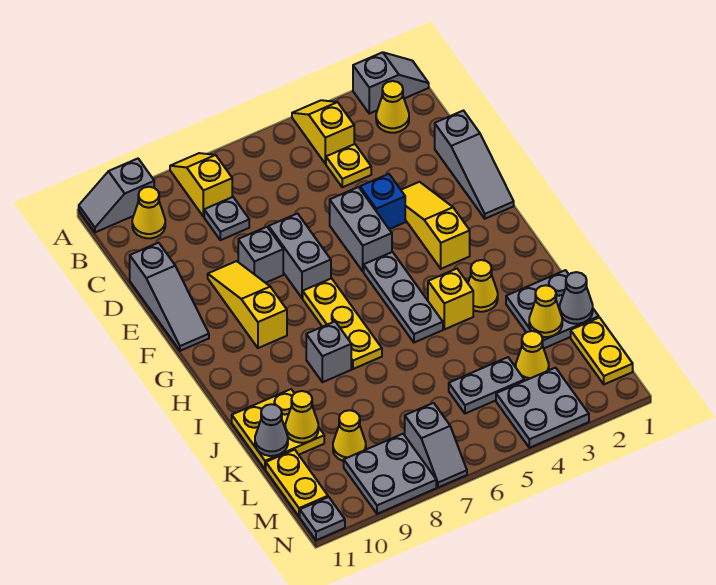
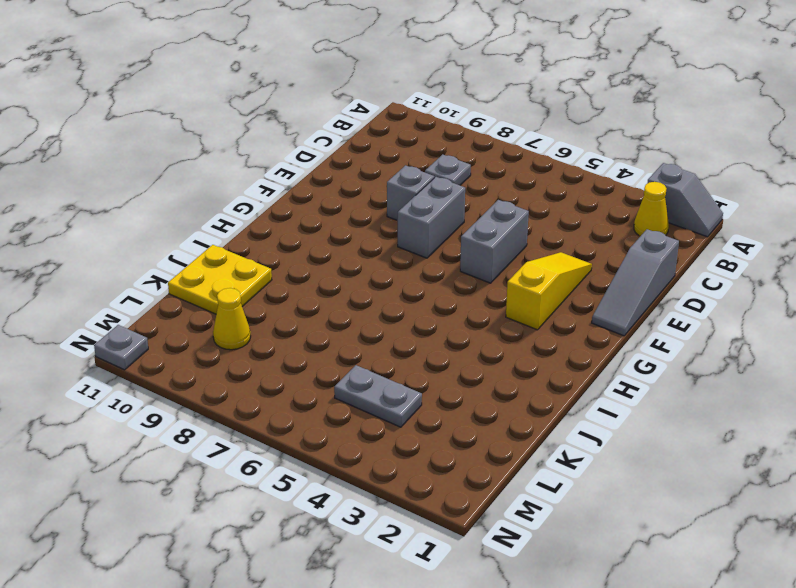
none -> yellow slope A4:B4 level 1 top B
none -> yellow slope A8:B8 level 1 top B
none -> grey slope A10:A11 level 1 top 10
none -> yellow cone B10 level 1

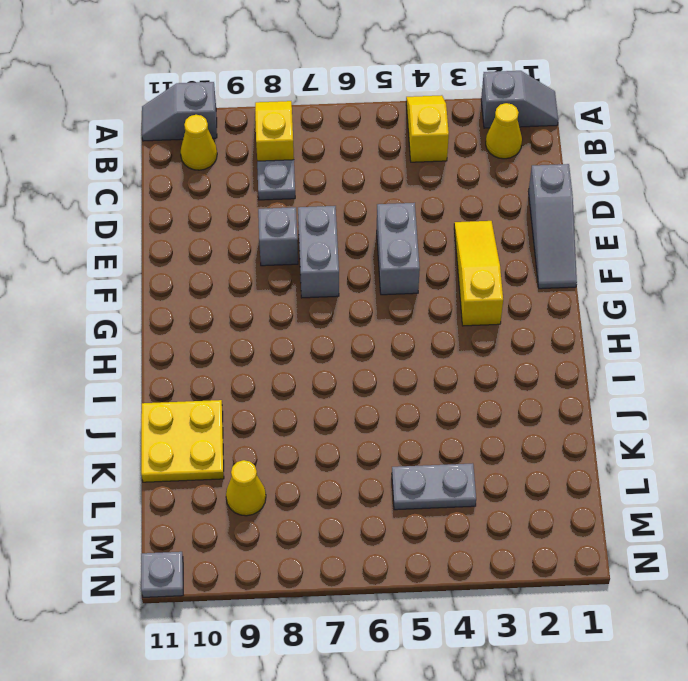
none -> yellow plate C4 level 1
none -> grey slope D11:F11 level 1 top D
none -> blue brick E4 level 1
none -> yellow slope E9:G9 level 1 top G

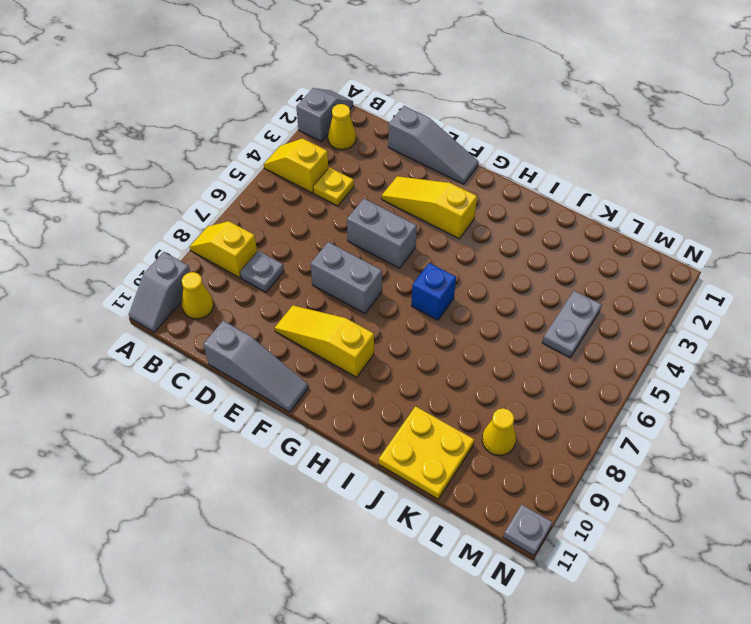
blue brick H6 level 1 -> blue brick E4 level 1
none -> grey brick E8 level 1
none -> grey plate G5:I5 level 1
none -> yellow plate G7:I7 level 1
none -> yellow cone I3 level 1

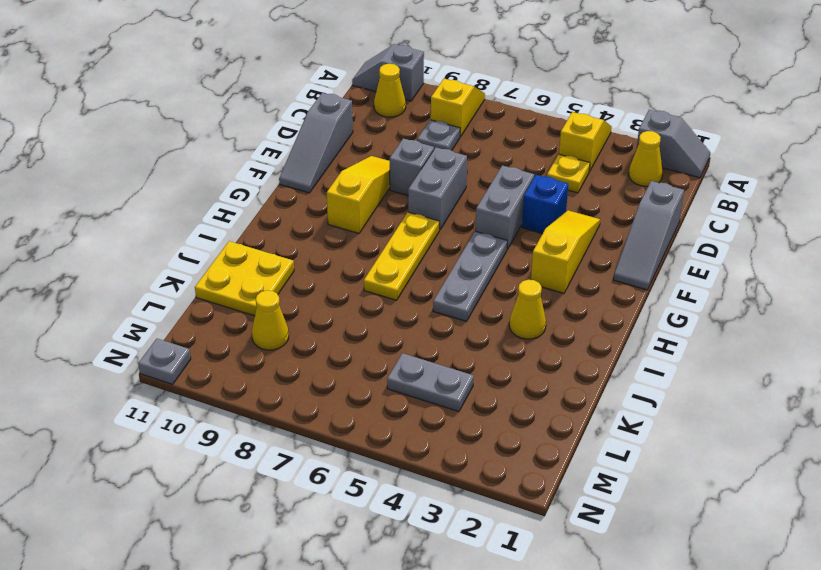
none -> yellow brick I4 level 1
none -> grey brick I8 level 1
none -> grey plate J1:K2 level 1
none -> yellow plate L1:M1 level 1

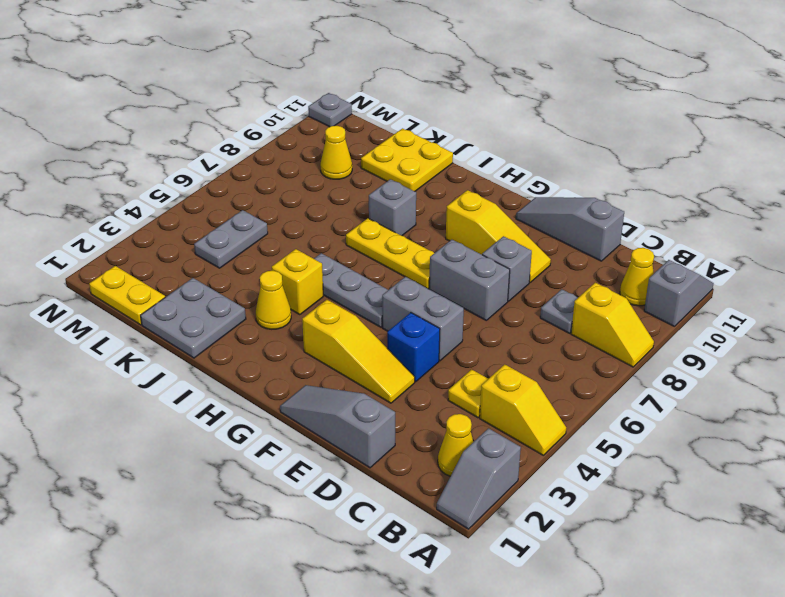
none -> yellow cone L3 level 1
none -> yellow plate L11:M11 level 1
none -> grey plate M3:N4 level 1
none -> grey slope M7:N7 level 1 top M

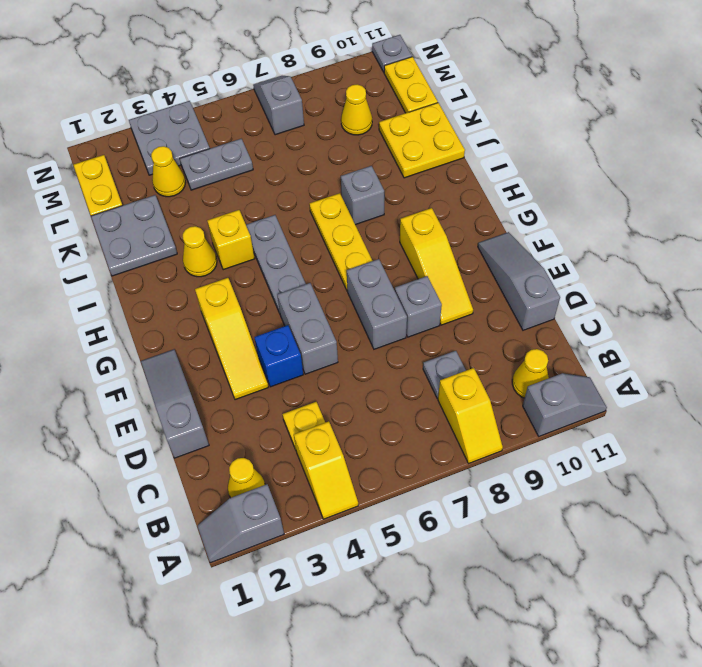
none -> grey plate M8:N9 level 1
none -> grey cone K1 level 2
none -> yellow cone K2 level 2
none -> yellow cone K10 level 2

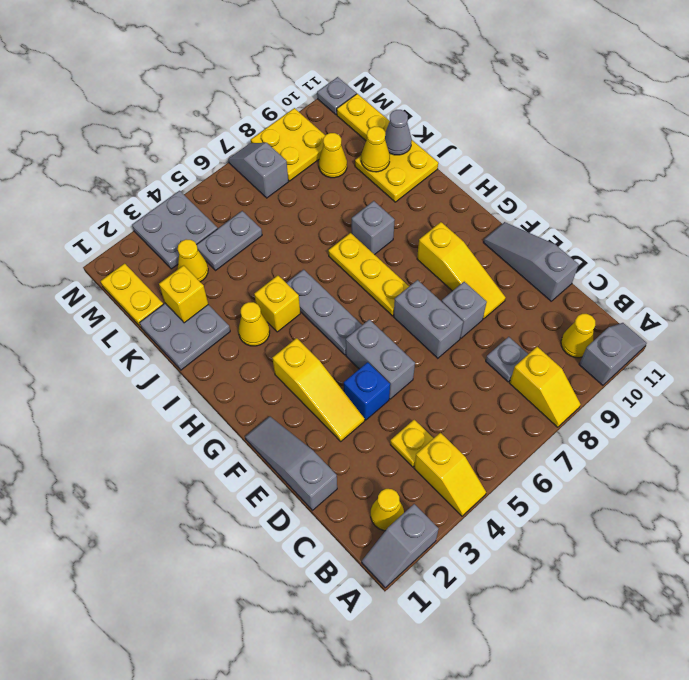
yellow brick K2 level 2 -> yellow cone K2 level 2
yellow plate M8:N9 level 1 -> grey plate M8:N9 level 1
none -> grey cone K1 level 2

